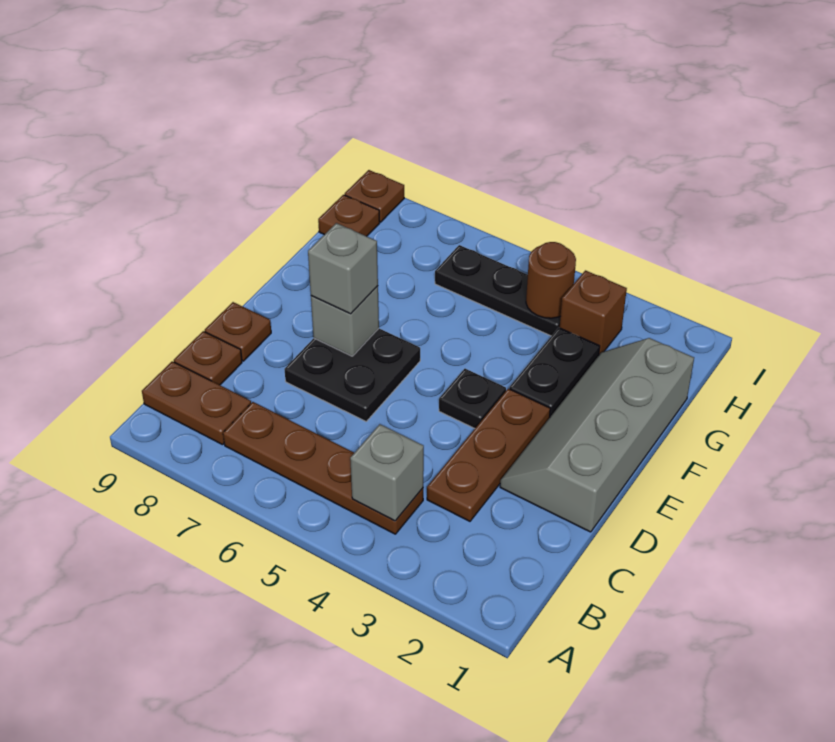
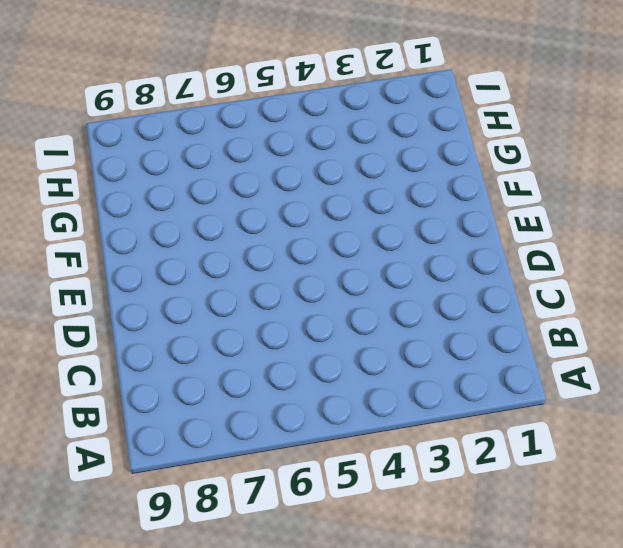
none -> brown plate B4:B7 level 1
none -> brown plate B8:B9 level 1
none -> brown plate C3:E3 level 1

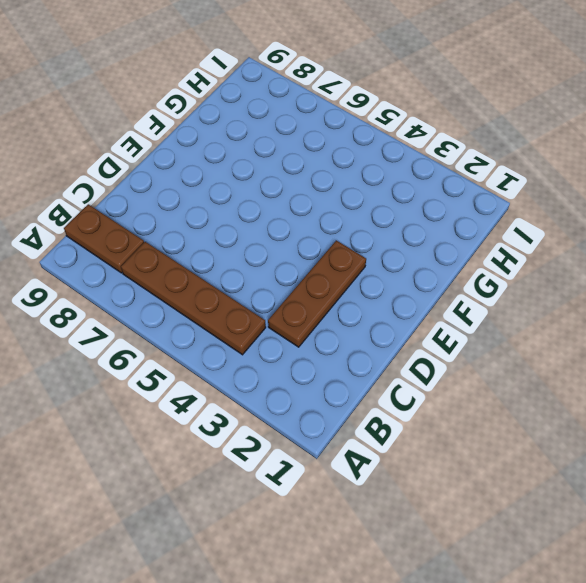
none -> brown plate C9 level 1
none -> grey slope D1:G2 level 1 top 1
none -> black plate D6:E7 level 1

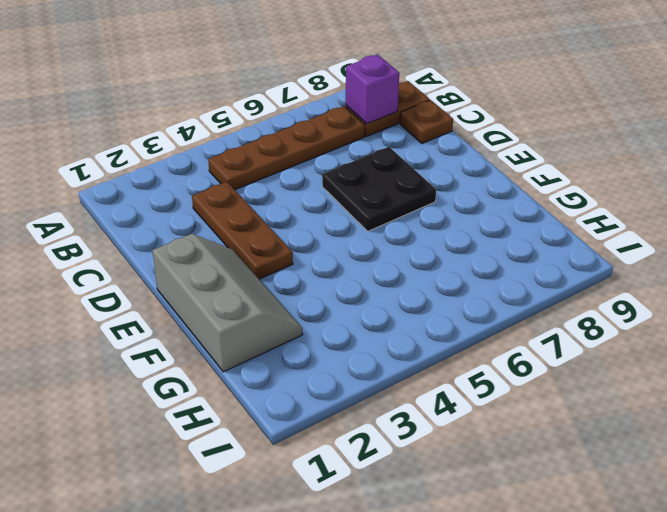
purple brick B8 level 2 -> none
grey slope E1:G2 level 1 top 1 -> grey slope D1:G2 level 1 top 1
none -> brown plate D9 level 1
none -> black plate E4 level 1
none -> black plate F3:G3 level 1

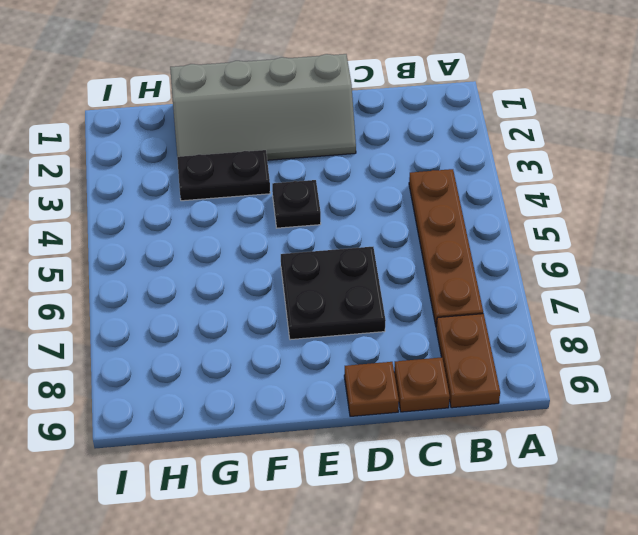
none -> brown plate C3:E3 level 1
none -> brown brick H3 level 1
none -> black plate H4:H6 level 1

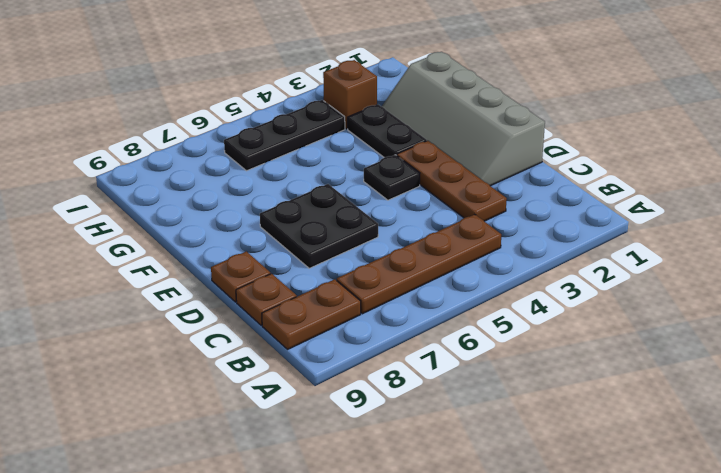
none -> brown plate H9 level 1
none -> brown plate I9 level 1
none -> grey brick B4 level 2

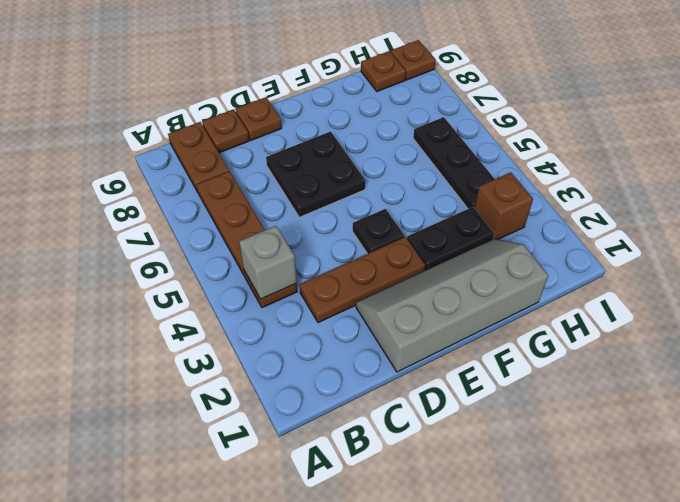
none -> grey brick E7 level 2
none -> brown round brick H4 level 2
none -> grey brick E7 level 3

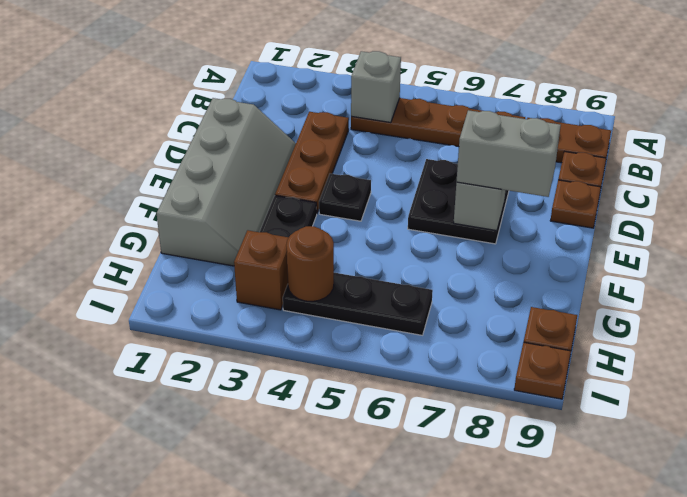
grey brick E7:E8 level 3 -> grey brick E7 level 3

